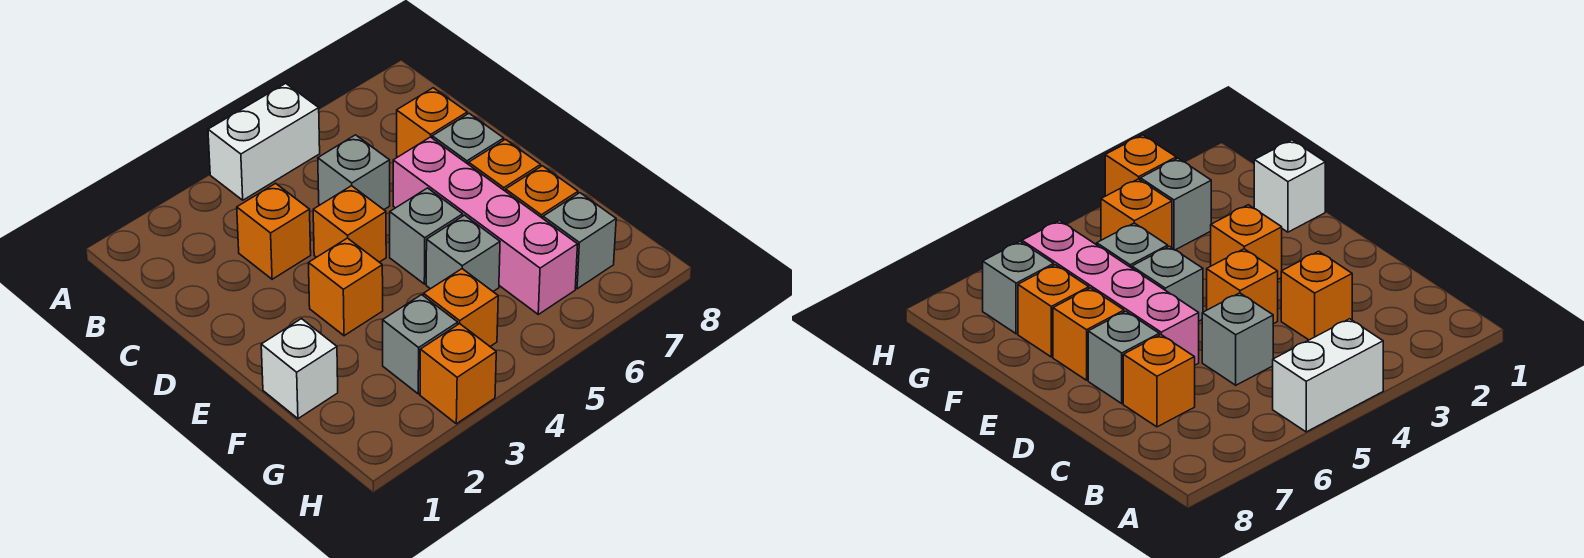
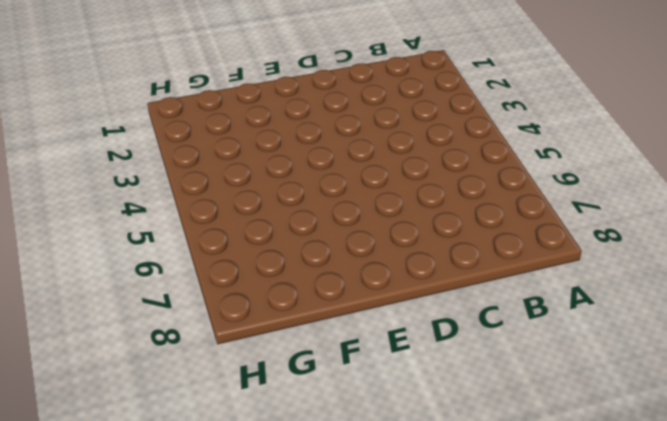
none -> white brick A4:A5 level 1
none -> orange brick C3 level 1
none -> grey brick C5 level 1

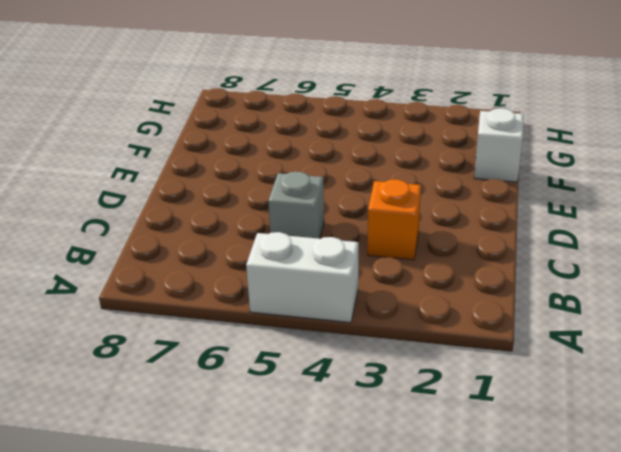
none -> orange brick C7 level 1
none -> orange brick D4 level 1
none -> pink brick D6:G6 level 1

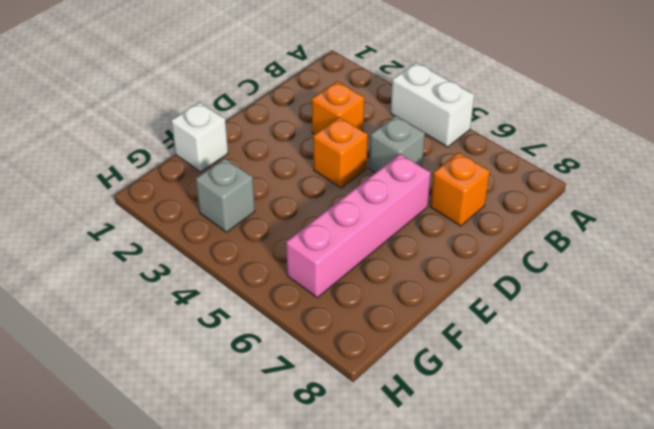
none -> grey brick D7 level 1
none -> orange brick E3 level 1
none -> grey brick E5 level 1

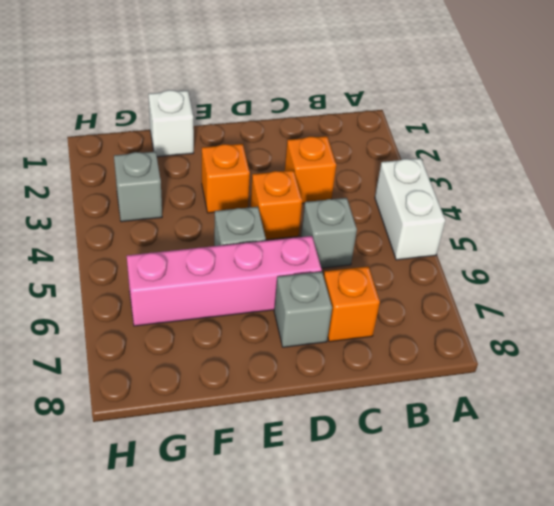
none -> orange brick E7 level 1
none -> grey brick F5 level 1
none -> orange brick F7 level 1

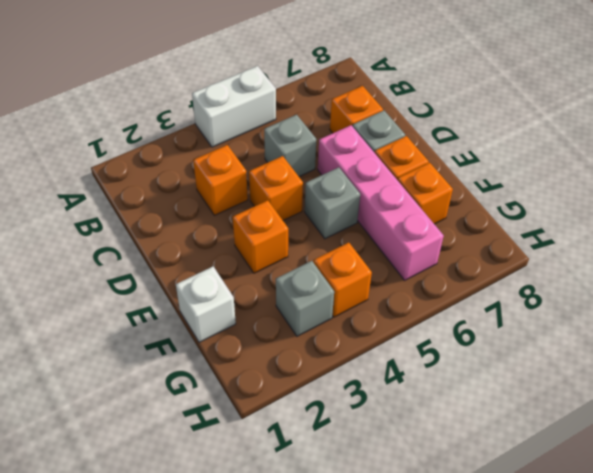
none -> grey brick F5 level 1
none -> grey brick G7 level 1
none -> orange brick H3 level 1

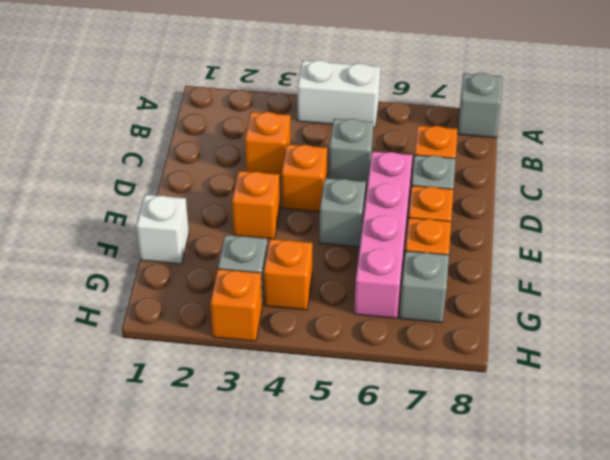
grey brick A8 level 1 -> grey brick F5 level 1

